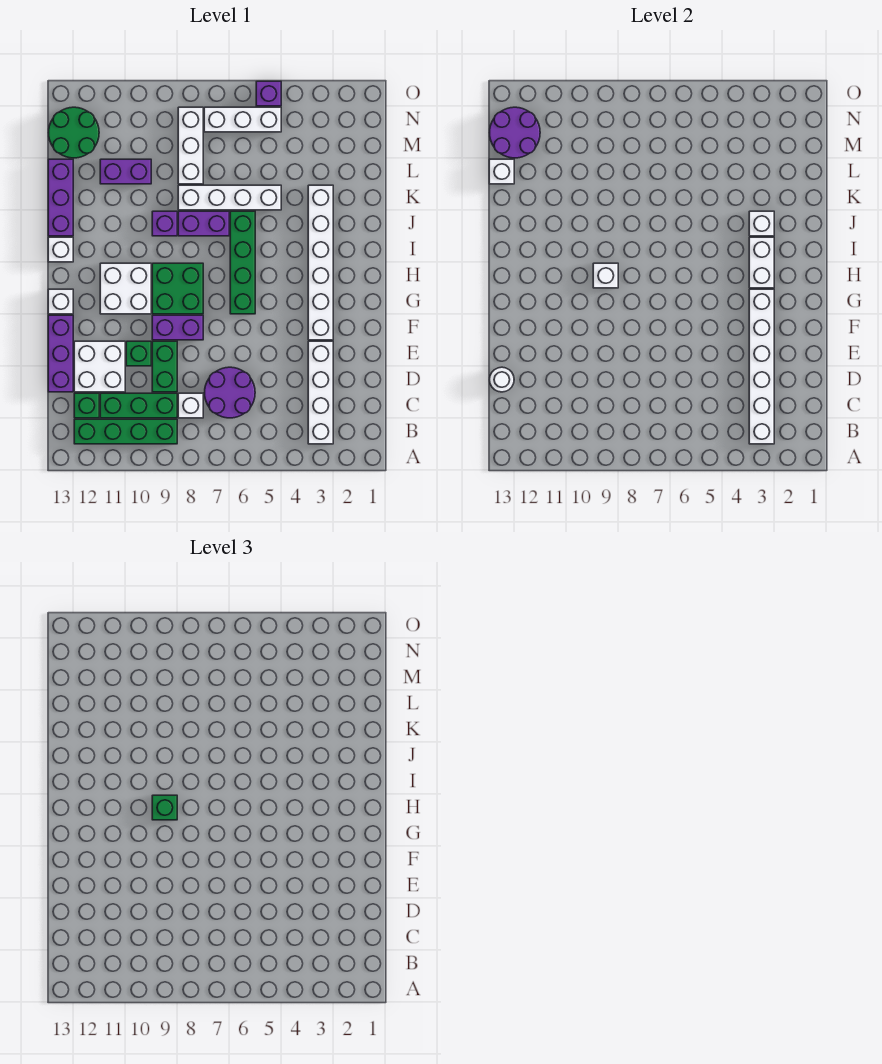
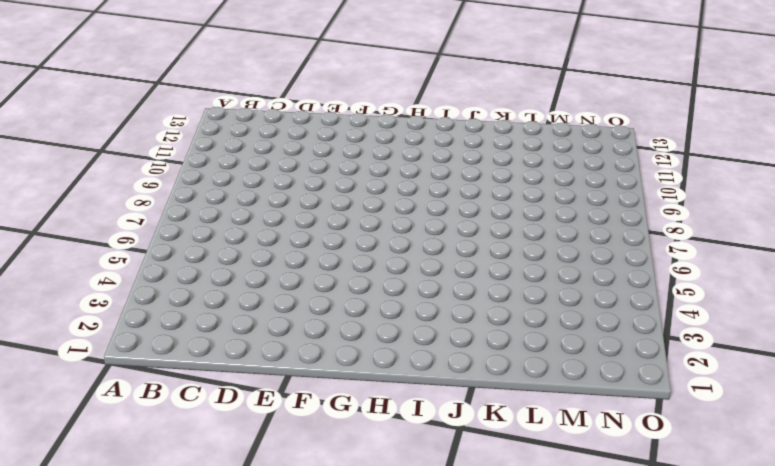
none -> white brick B3:E3 level 1
none -> green brick B9:B12 level 1
none -> purple round brick C6:D7 level 1
none -> white brick C8 level 1

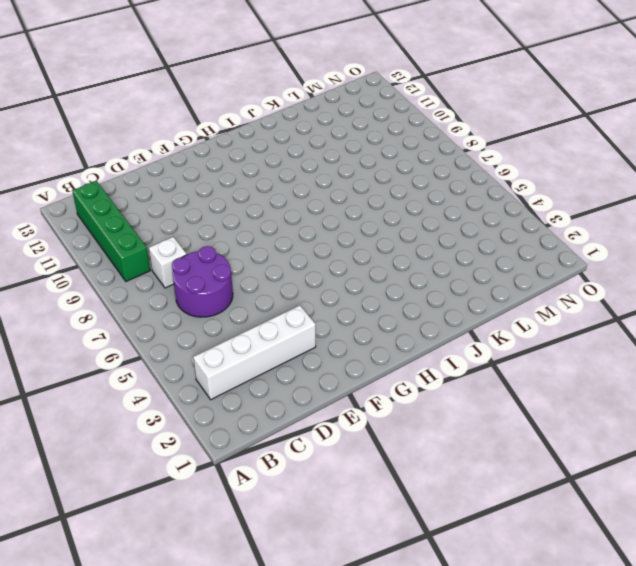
none -> green brick C9:C11 level 1
none -> green brick C12 level 1
none -> green brick D9:E9 level 1
none -> white brick D11:E12 level 1

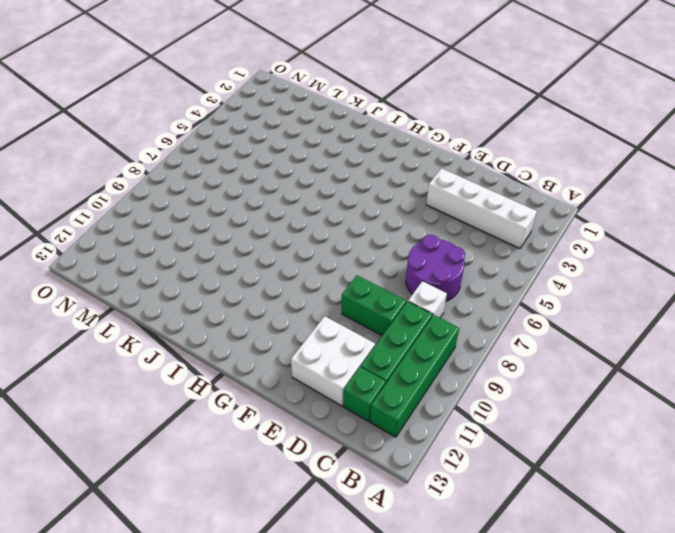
none -> purple brick D13:F13 level 1
none -> green brick E10 level 1
none -> white brick F3:K3 level 1
none -> purple brick F8:F9 level 1

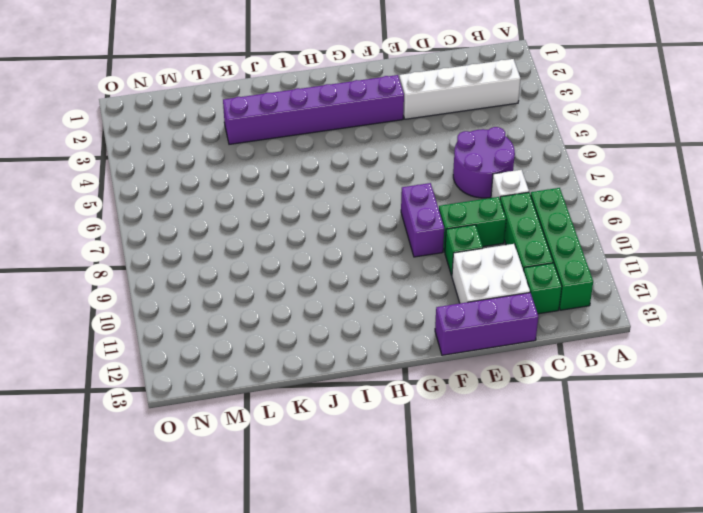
purple brick F3:K3 level 1 -> white brick F3:K3 level 1
none -> green brick G6:J6 level 1
none -> green brick G8:H9 level 1
none -> white brick G10:H11 level 1
none -> white brick G13 level 1

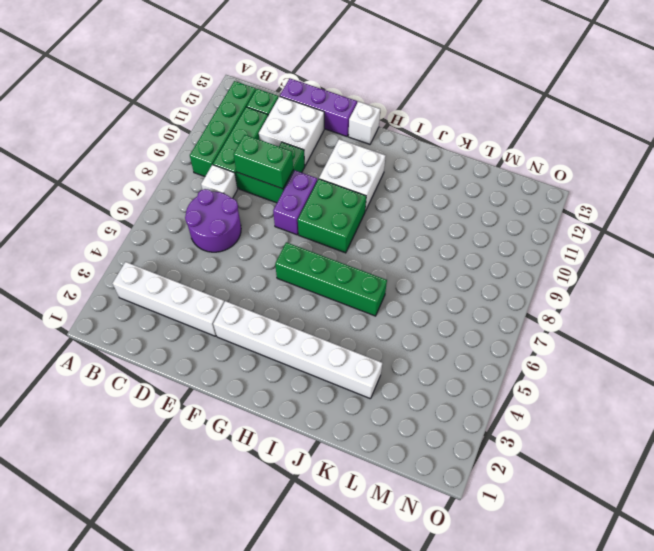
green brick D9:E9 level 2 -> none
none -> white brick I13 level 1
none -> purple brick J7:J8 level 1
none -> purple brick J9 level 1
none -> purple brick J13:L13 level 1

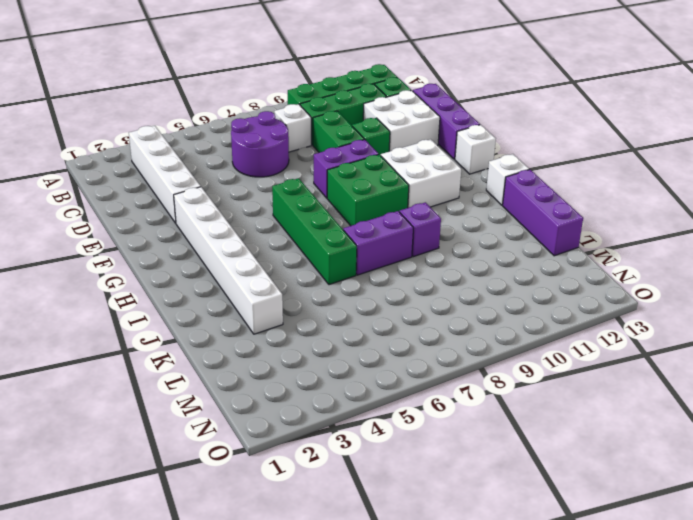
none -> white brick K5:K8 level 1
none -> white brick L8:N8 level 1
none -> purple brick L10:L11 level 1
none -> green round brick M12:N13 level 1

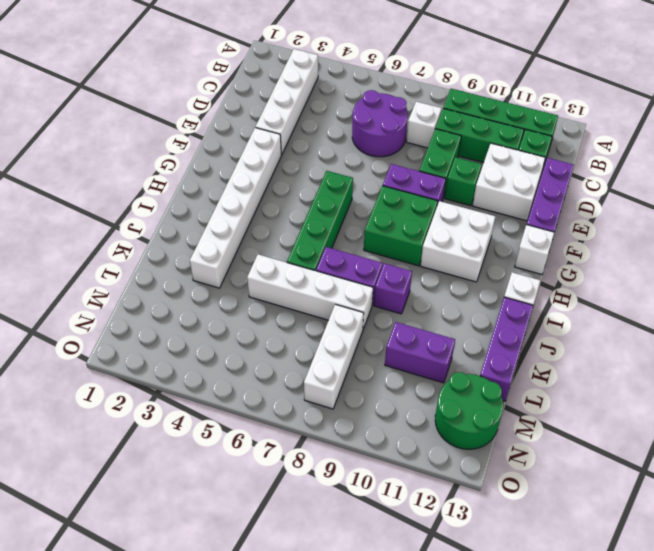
none -> white brick N5:N7 level 1
none -> purple brick O5 level 1
none -> white brick B3:G3 level 2
none -> white round brick D13 level 2

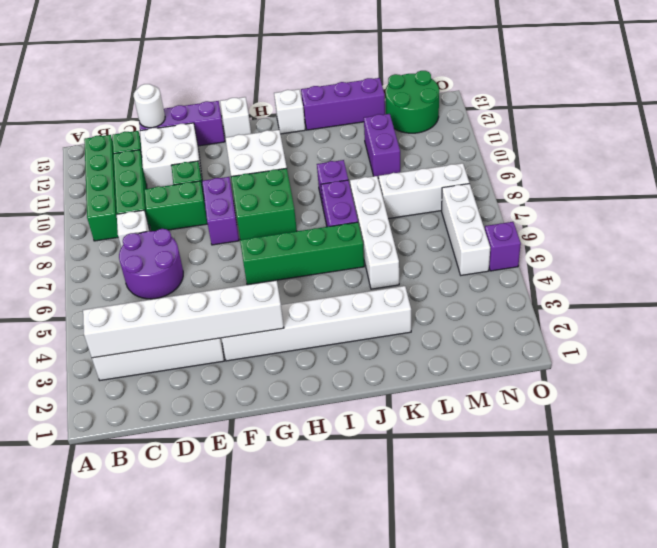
none -> white brick H3:I3 level 2
none -> white brick H9 level 2
none -> white brick J3 level 2
none -> white brick L13 level 2

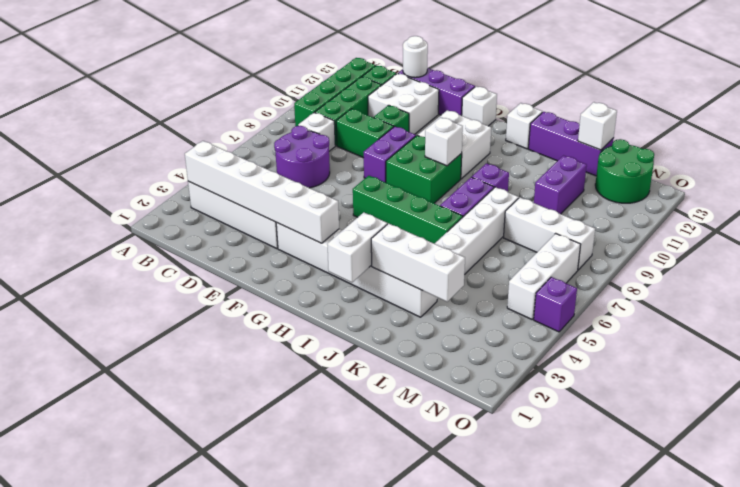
white brick I2:I3 level 2 -> white brick H3:I3 level 2
white brick J3:L3 level 2 -> white brick J3 level 2
none -> purple round brick M12:N13 level 2
none -> green brick H9 level 3

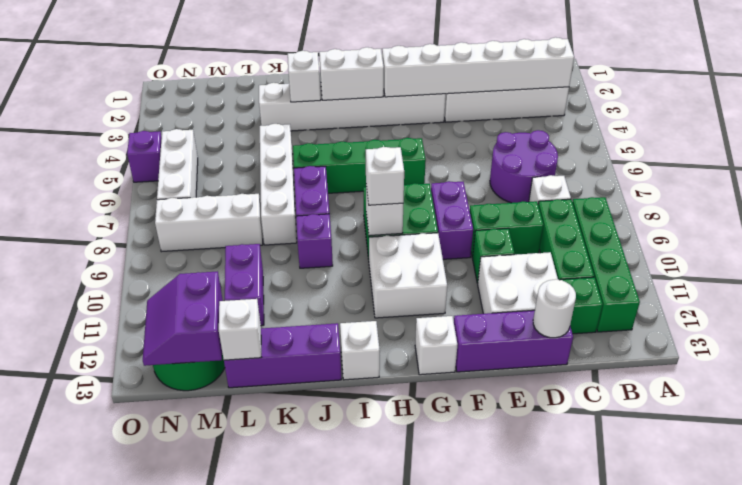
white brick H9 level 3 -> green brick H9 level 3
purple slope M12:N13 level 2 top M -> purple round brick M12:N13 level 2

